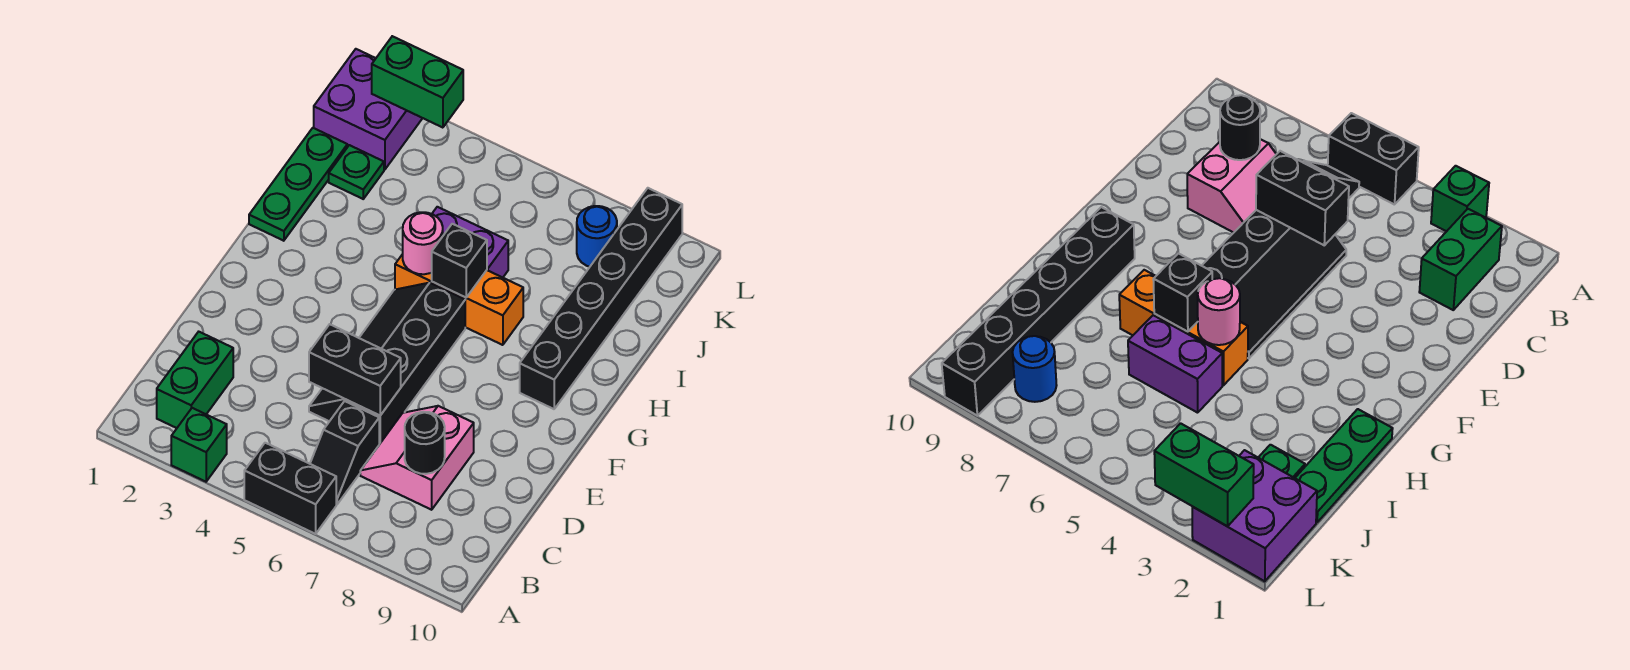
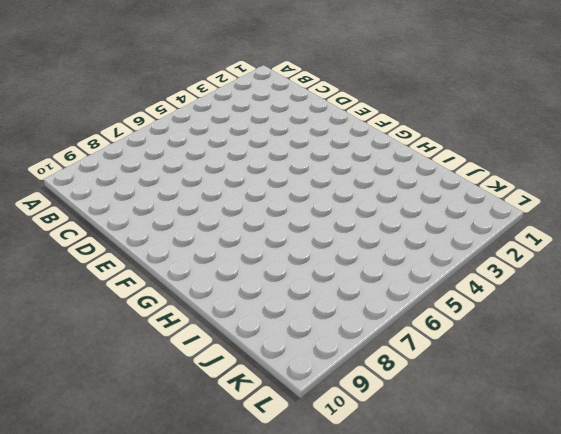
none -> green brick A3 level 1
none -> black brick A5:A6 level 1
none -> green brick B2:C2 level 1

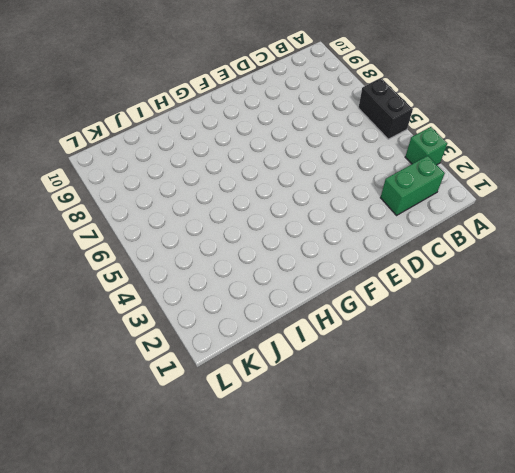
none -> black slope B6:C6 level 1 top C
none -> pink slope C7:D8 level 1 top 8
none -> black slope D5:G6 level 1 top 6

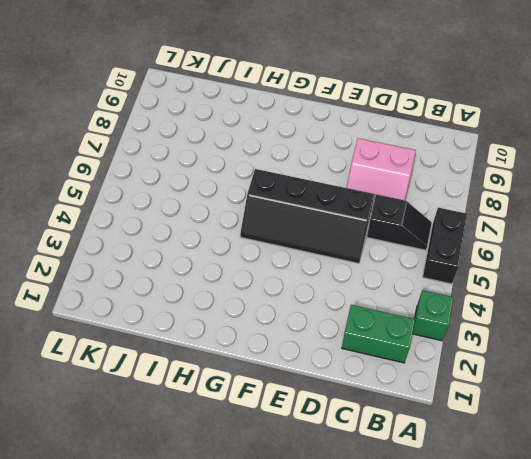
none -> black brick G9:L9 level 1
none -> green plate H1:J1 level 1
none -> orange brick H5:H7 level 1

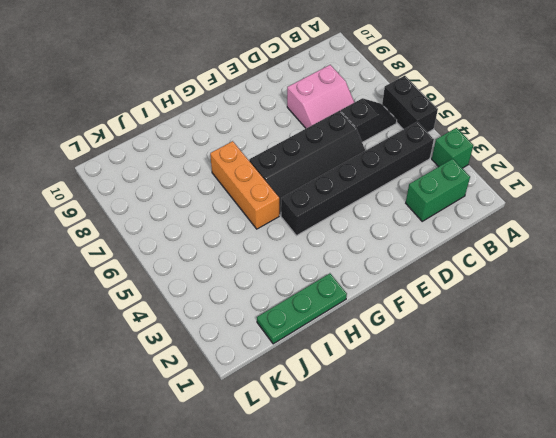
black brick B4:G4 level 1 -> black brick G9:L9 level 1
none -> purple brick I5:I6 level 1
none -> green plate J2 level 1
none -> purple brick K1:L2 level 1

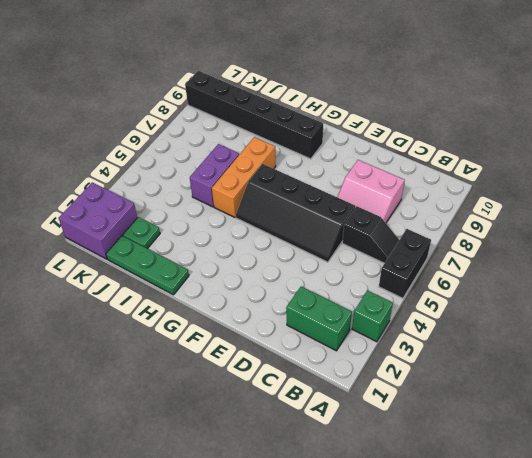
none -> blue round brick K8 level 1
none -> black round brick C8 level 2
none -> black brick D5:D6 level 2

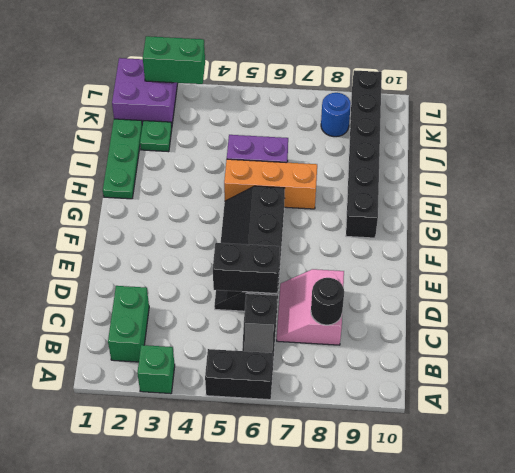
none -> pink round brick H5 level 2
none -> black brick H6 level 2

